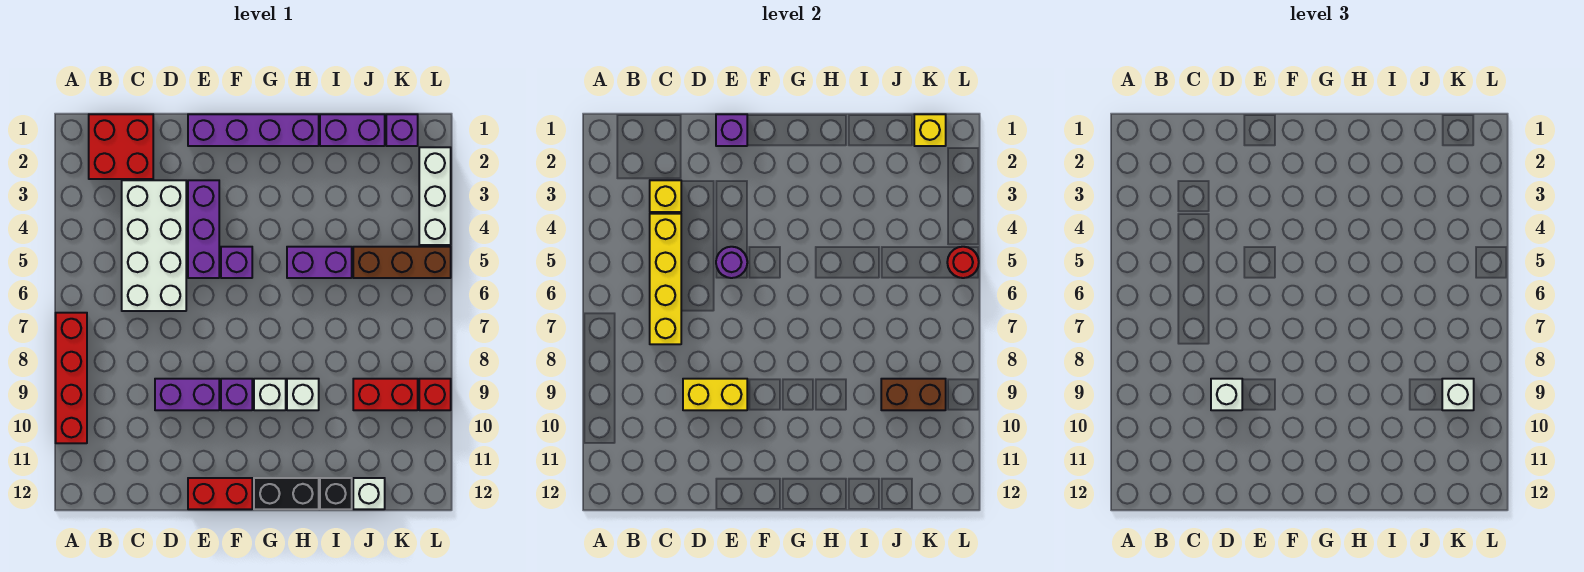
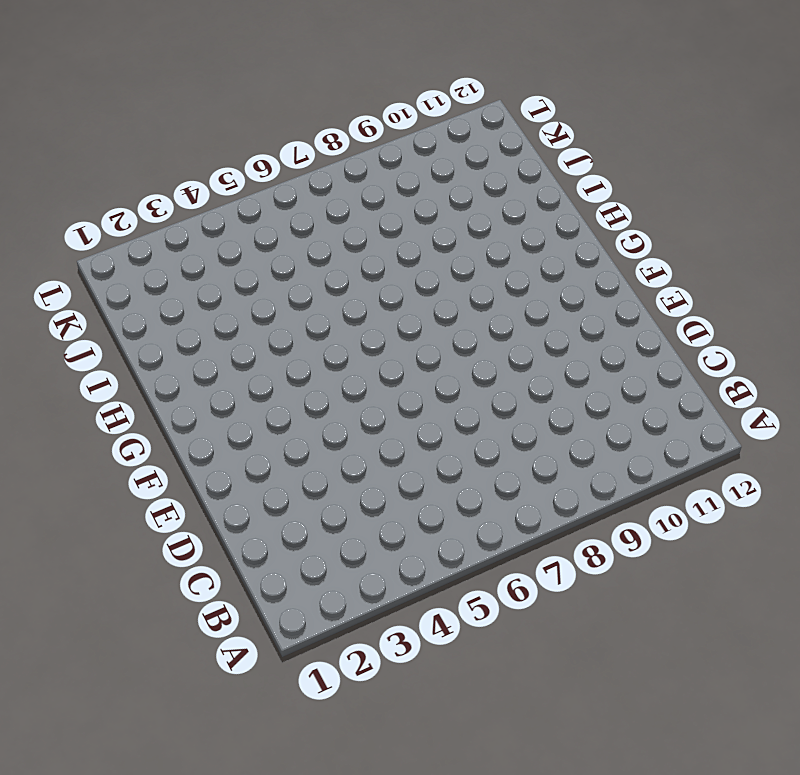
none -> red brick A7:A10 level 1
none -> red brick B1:C2 level 1
none -> white brick C3:D6 level 1
none -> purple brick D9:E9 level 1

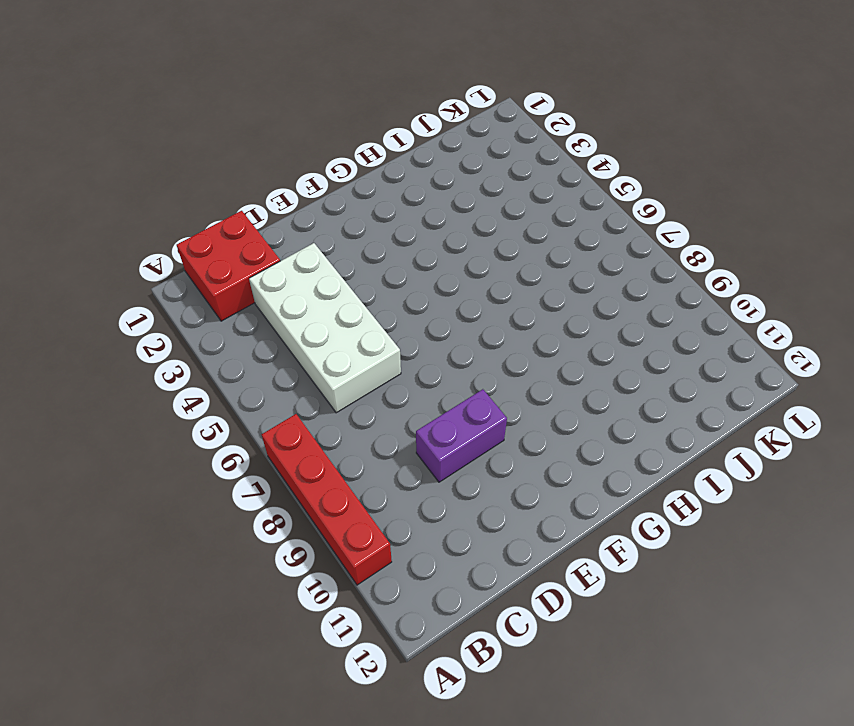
none -> purple brick E1:H1 level 1
none -> purple brick E3:E5 level 1
none -> red brick E12:F12 level 1
none -> purple brick F5 level 1

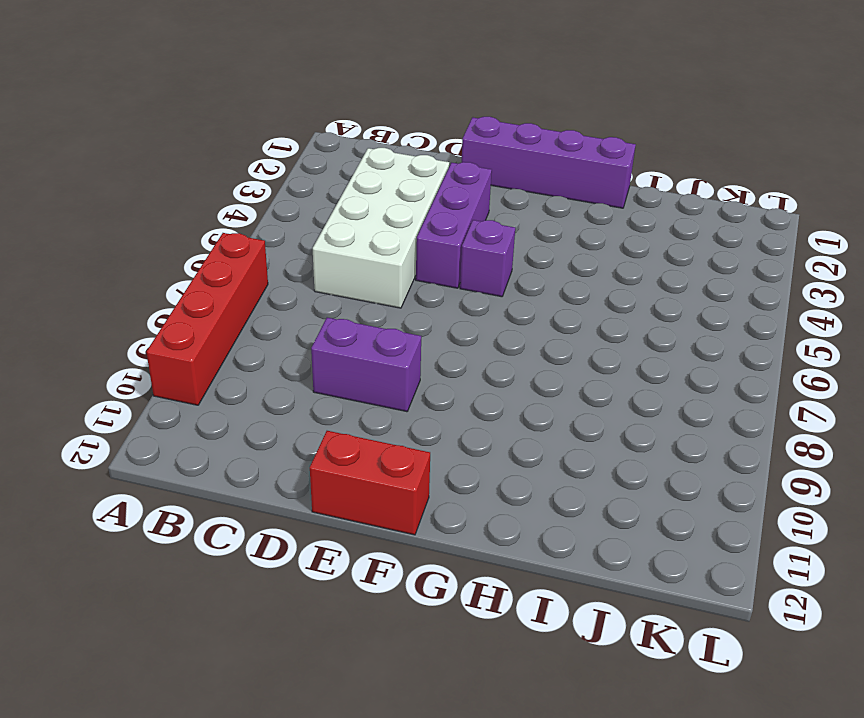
none -> red brick B1:C2 level 1
none -> purple brick F9 level 1
none -> white brick G9 level 1
none -> black brick G12:H12 level 1

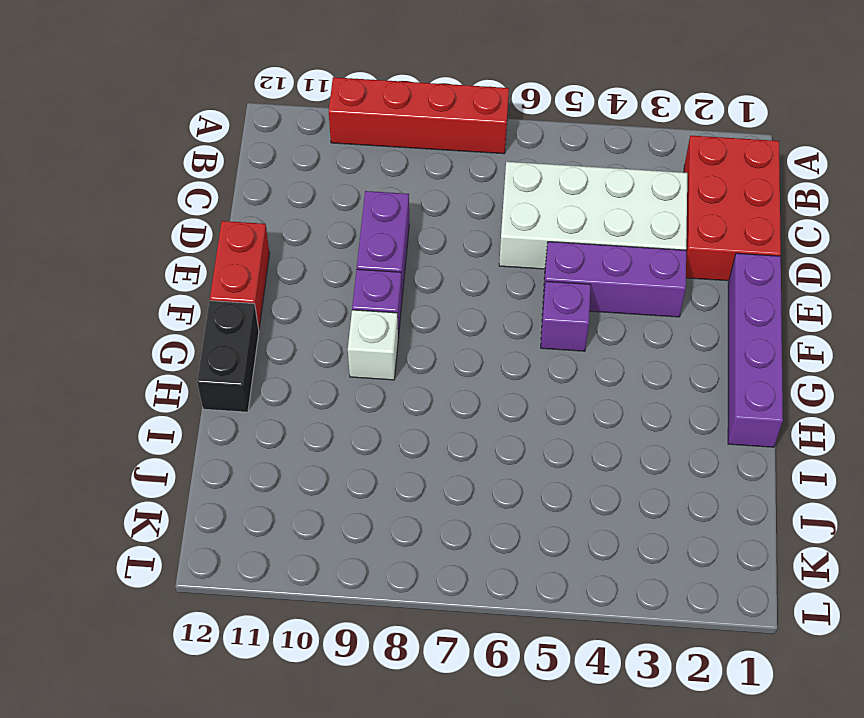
red brick B1:D2 level 1 -> red brick B1:C2 level 1
none -> purple brick H5:I5 level 1
none -> white brick H9 level 1
none -> purple brick I1:J1 level 1
none -> black brick I12 level 1

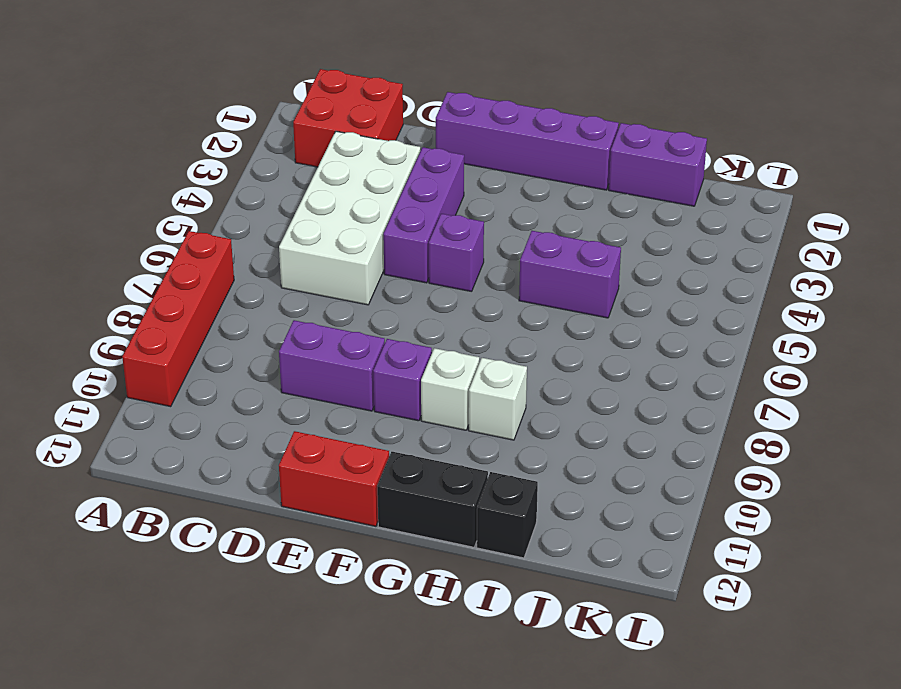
none -> brown brick J5:L5 level 1
none -> red brick J9:K9 level 1
none -> white brick J12 level 1
none -> purple brick K1 level 1

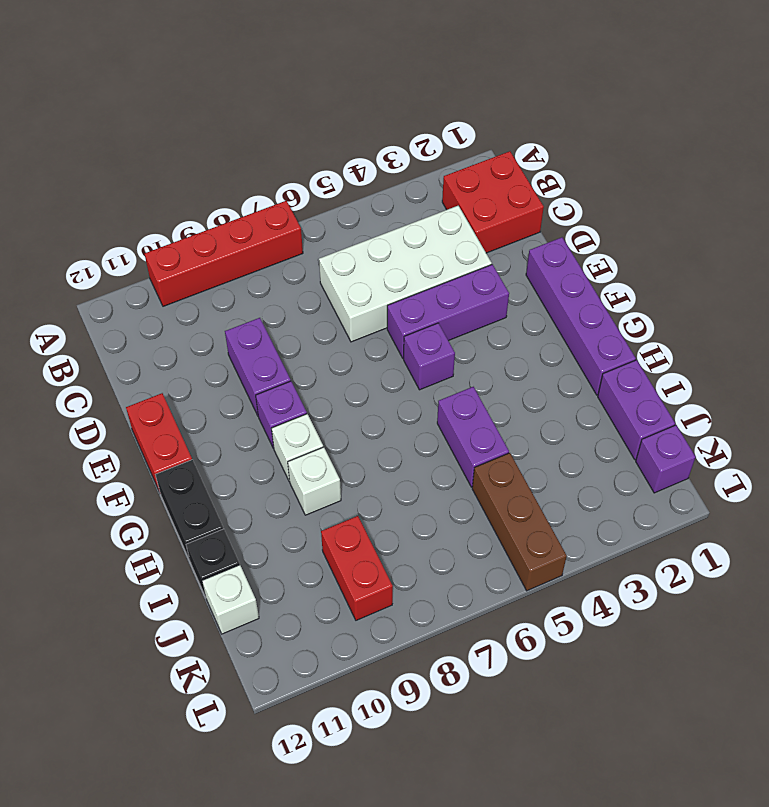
none -> white brick L2:L4 level 1
none -> red brick L9 level 1
none -> yellow brick C3 level 2
none -> yellow brick C4:C7 level 2

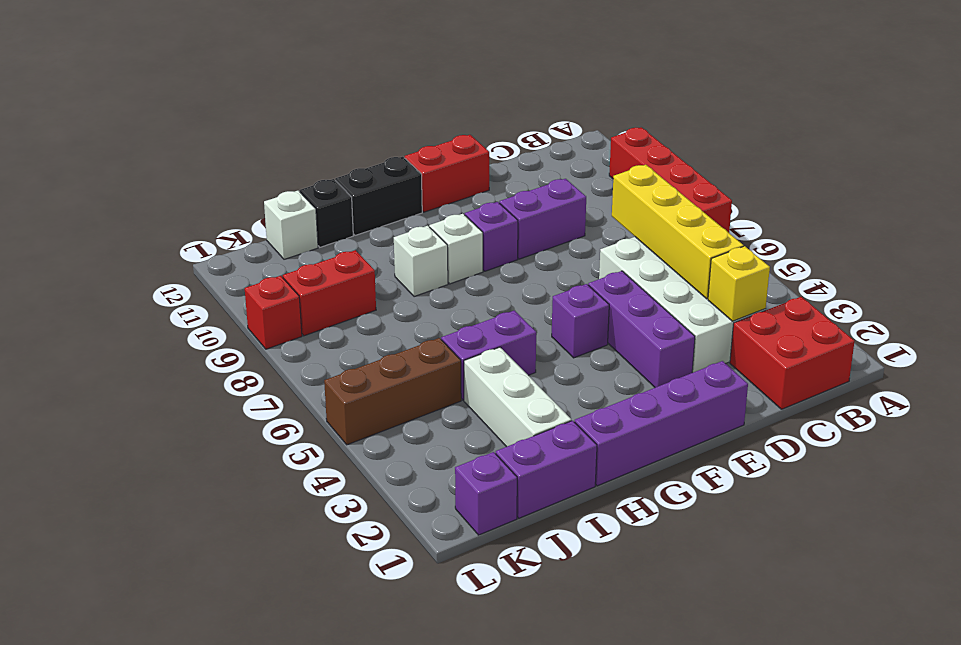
white brick I2:I4 level 1 -> white brick L2:L4 level 1
none -> yellow brick D9:E9 level 2
none -> purple brick E1 level 2
none -> purple round brick E5 level 2
none -> brown brick J9:K9 level 2

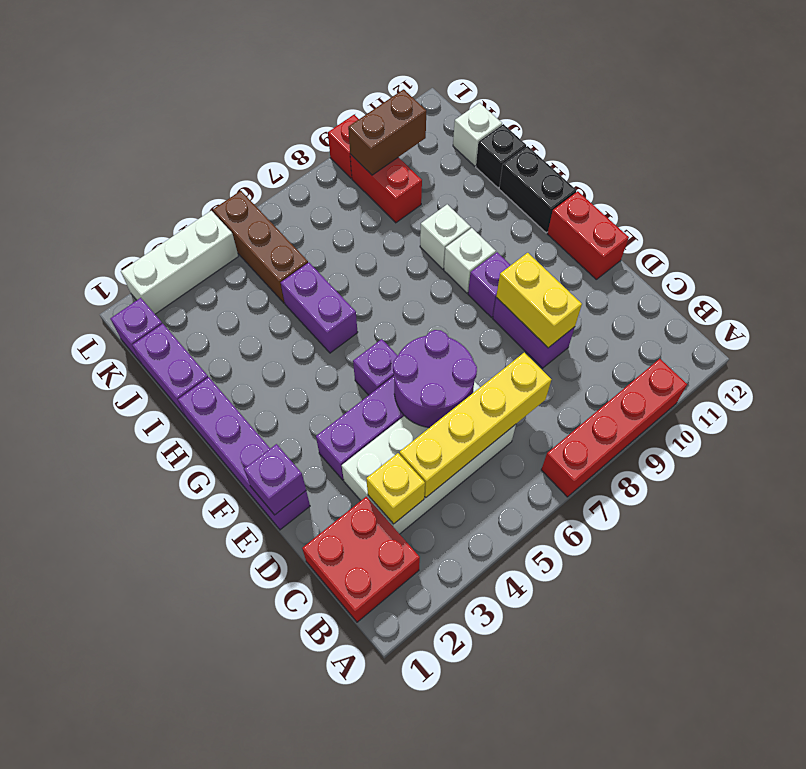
purple round brick D5:E6 level 2 -> purple round brick E5 level 2
brown brick K9:K10 level 2 -> brown brick J9:K9 level 2
none -> yellow brick K1 level 2
none -> red round brick L5 level 2
none -> white brick D9 level 3
none -> white brick K9 level 3

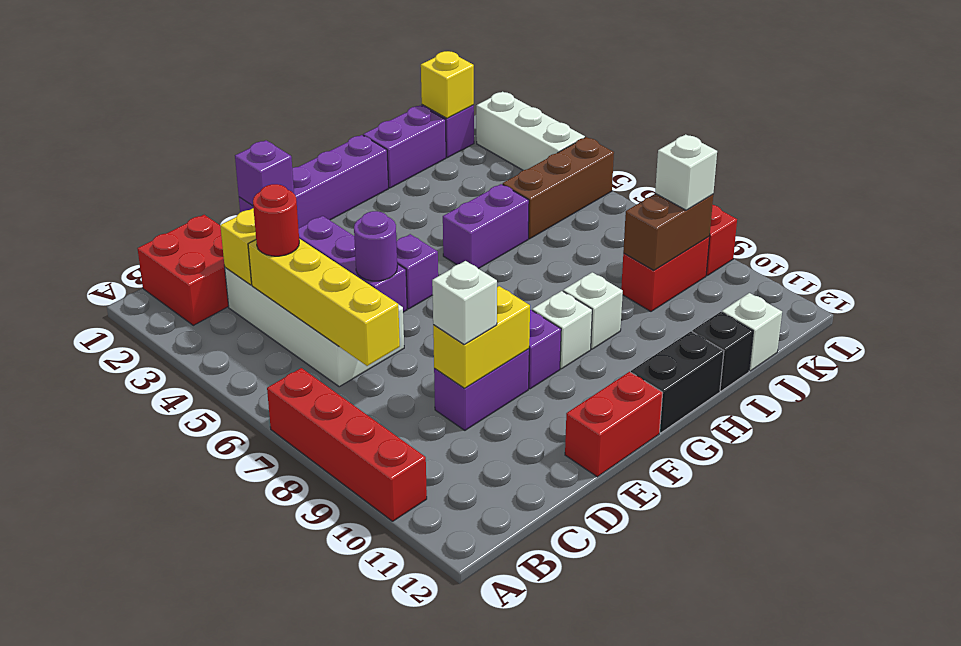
red round brick C4 level 3 -> red round brick L5 level 2

